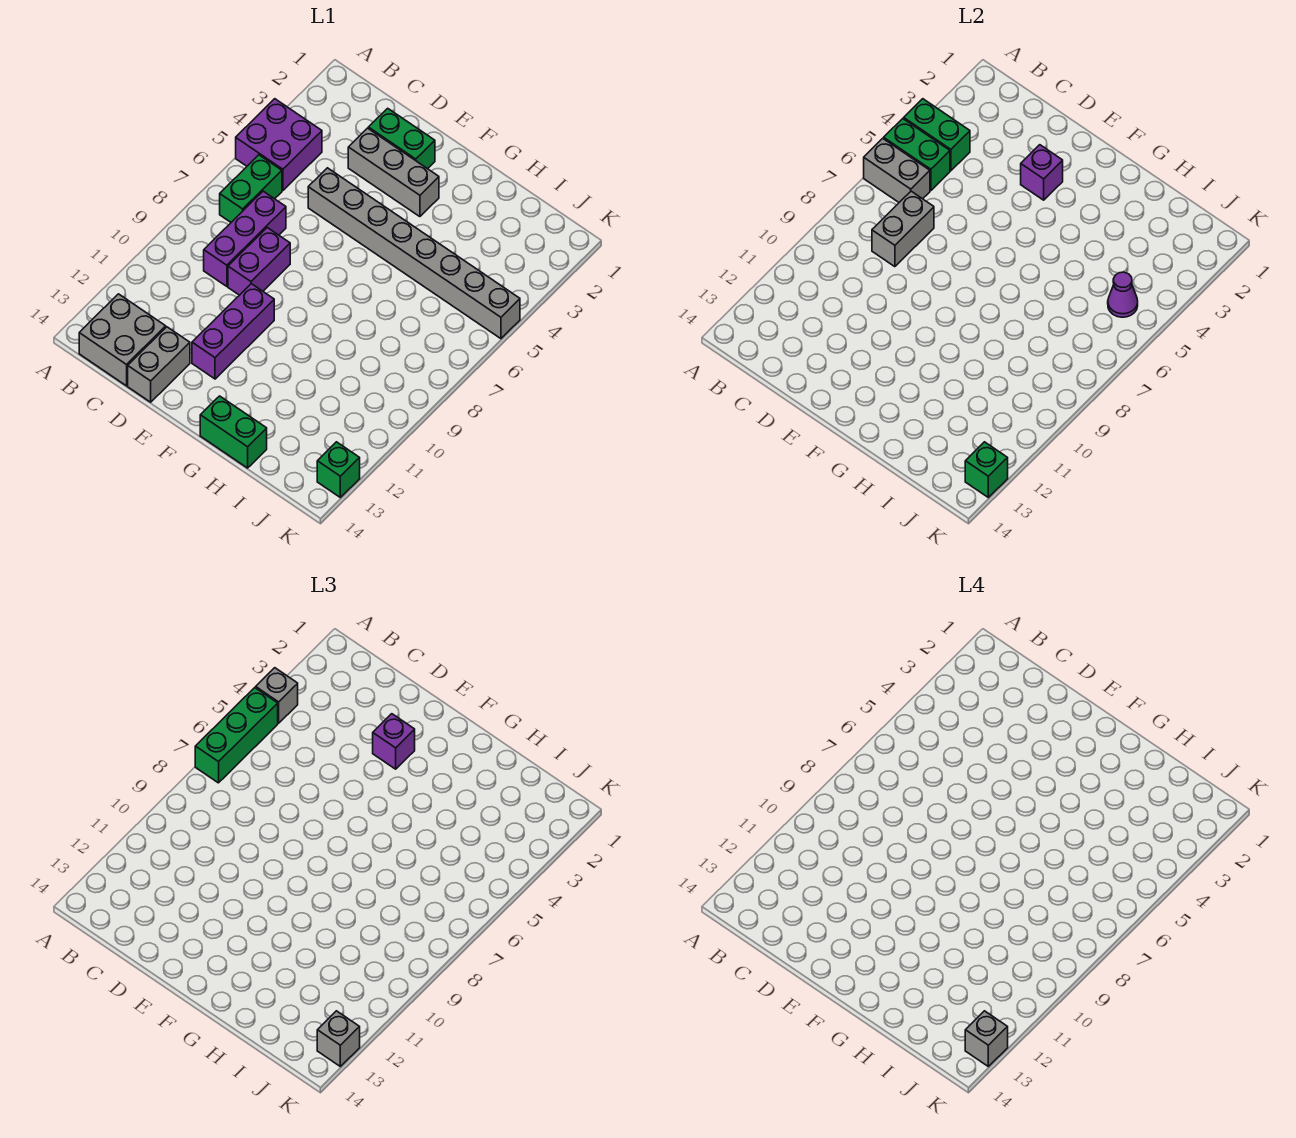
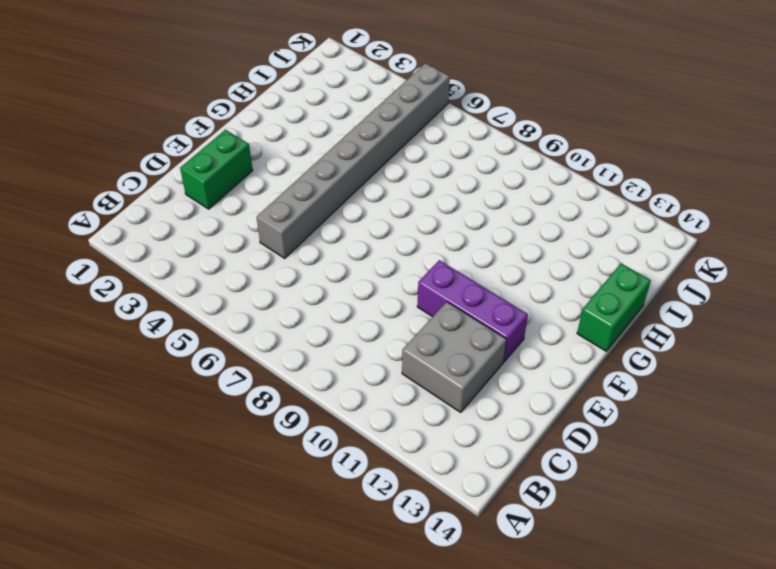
grey brick C11:D12 level 1 -> grey brick B13:C14 level 1
none -> purple brick A4:B5 level 1
none -> green brick B6:B7 level 1
none -> purple brick C7:C9 level 1

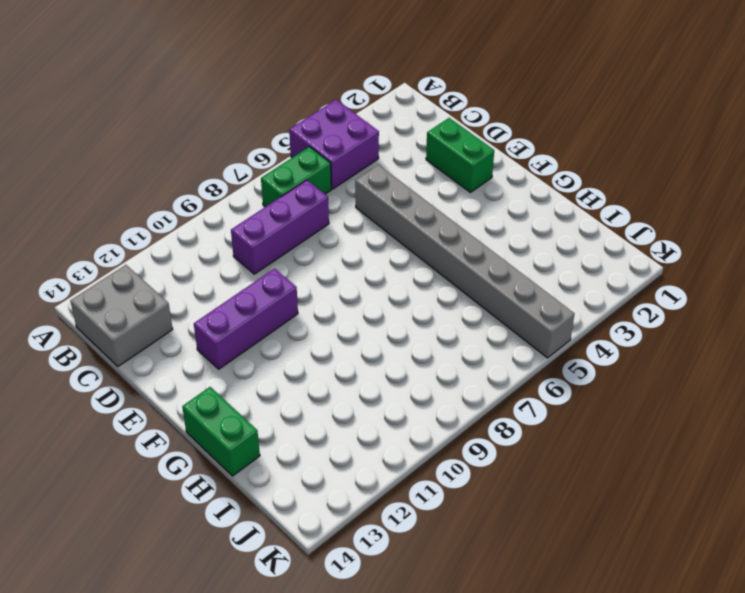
none -> grey brick D3:F3 level 1
none -> purple brick D8:D9 level 1
none -> grey brick D13:D14 level 1

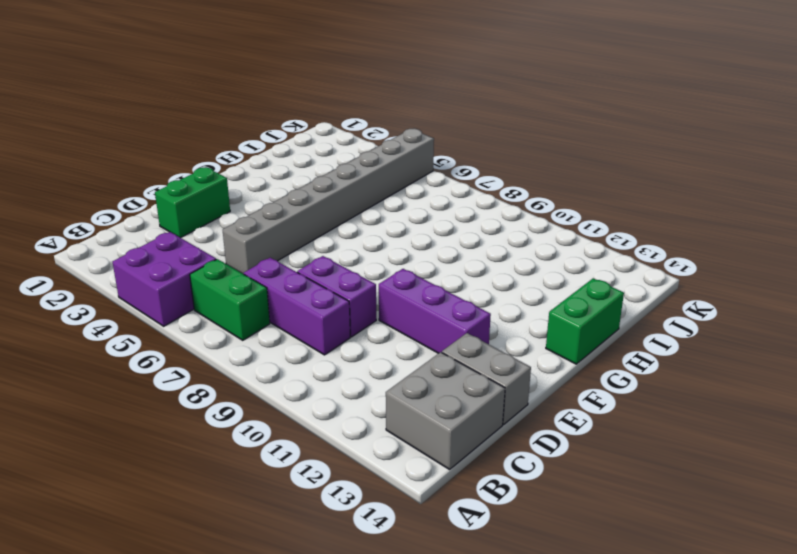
none -> grey brick D3:F3 level 1
none -> green brick K13 level 1
none -> green brick A4:B4 level 2

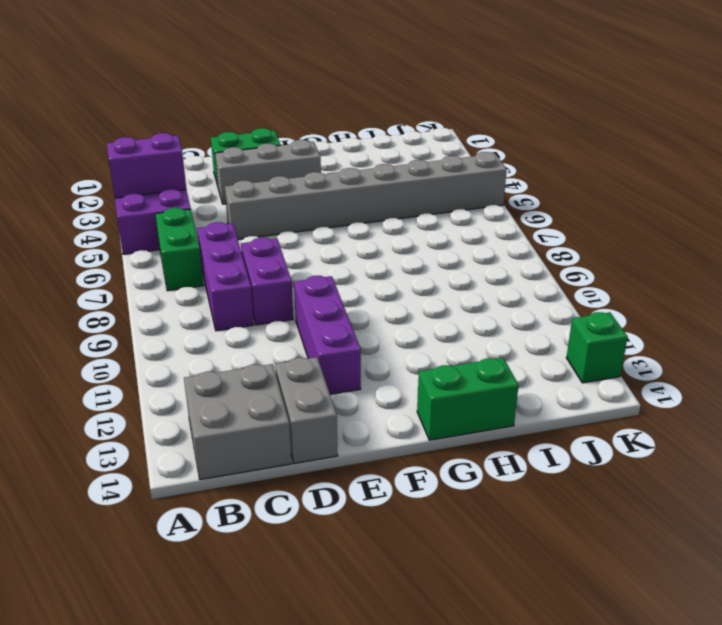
purple brick A4:B4 level 2 -> green brick A4:B4 level 2
none -> green brick A5:B5 level 2
none -> grey brick A6:B6 level 2
none -> grey brick C7:C8 level 2

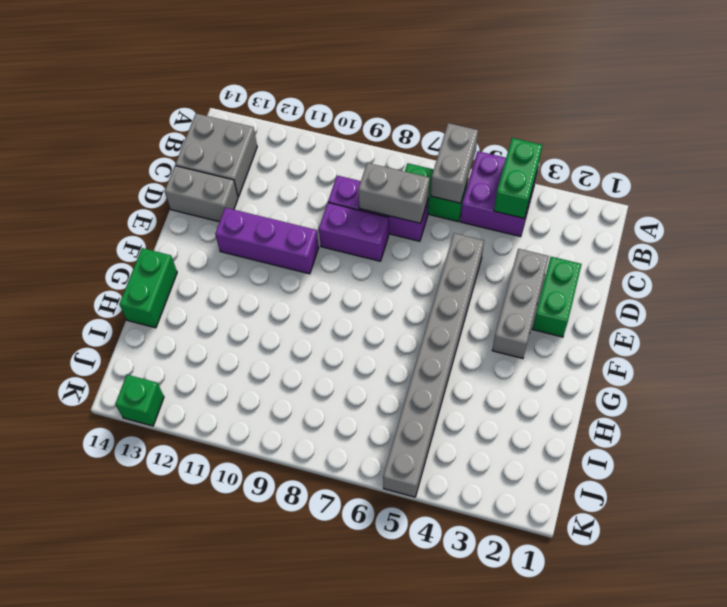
none -> green brick A5:B5 level 2
none -> purple brick E3 level 2
none -> purple cone J5 level 2

